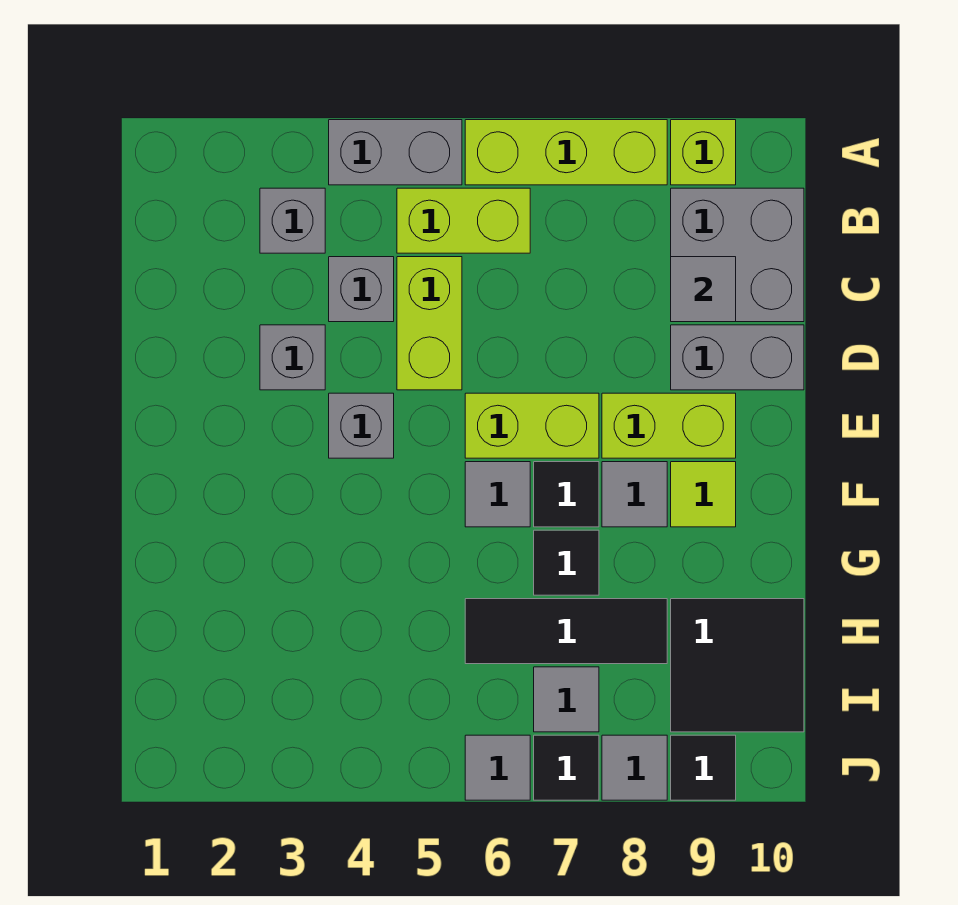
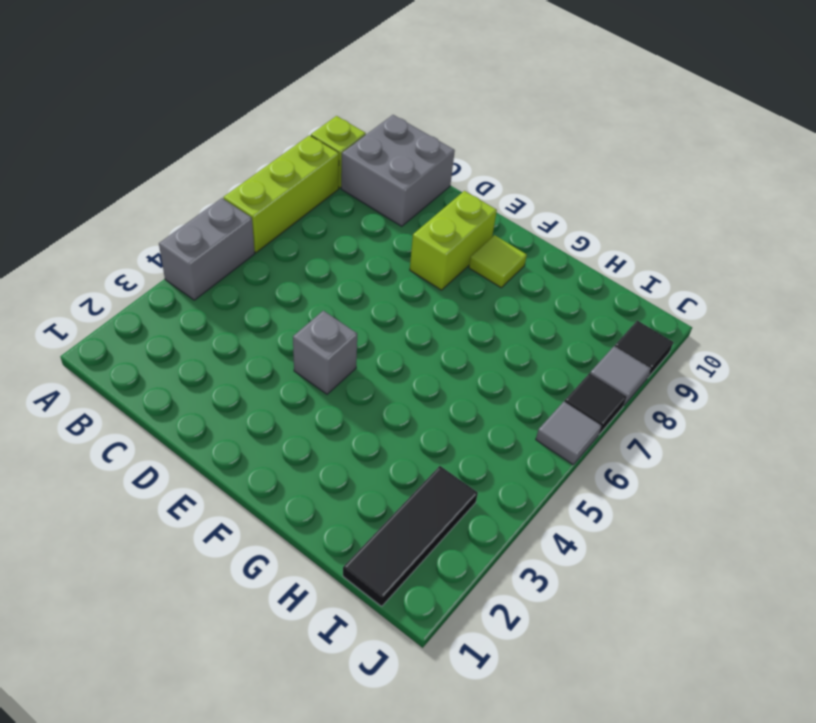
black tile I1:I3 level 1 -> black tile H6:H8 level 1
none -> grey brick B3 level 1
none -> lime brick B5:B6 level 1
none -> grey brick C4 level 1

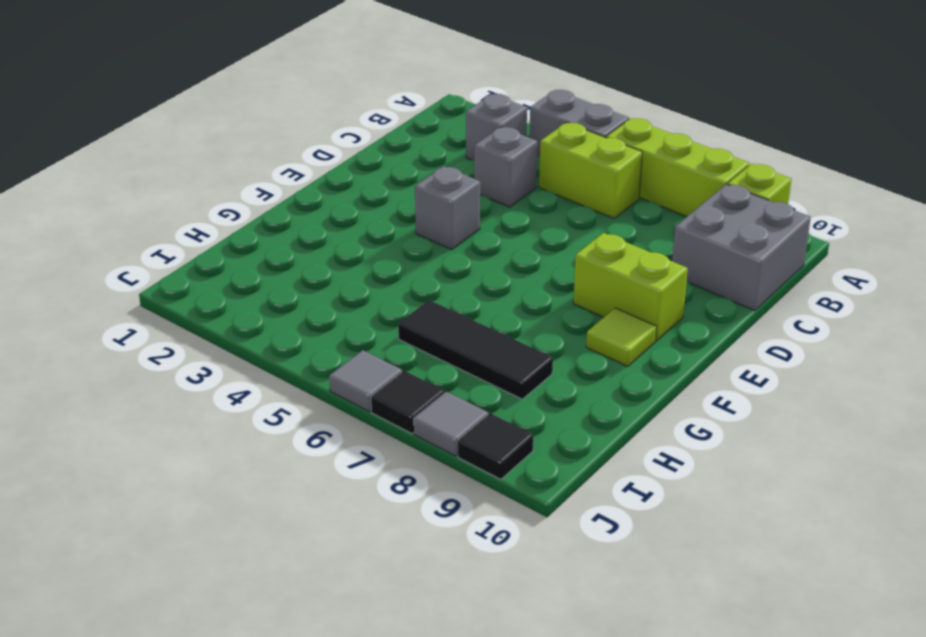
none -> lime brick C5:D5 level 1
none -> grey brick D3 level 1
none -> grey brick D9:D10 level 1

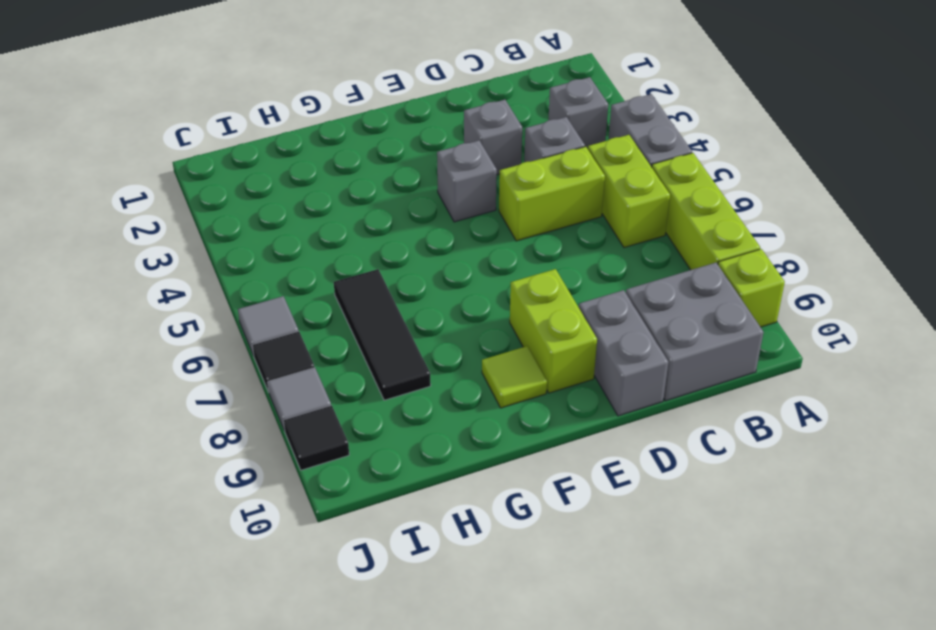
none -> lime brick E6:E7 level 1
none -> grey tile F6 level 1
none -> black tile F7 level 1

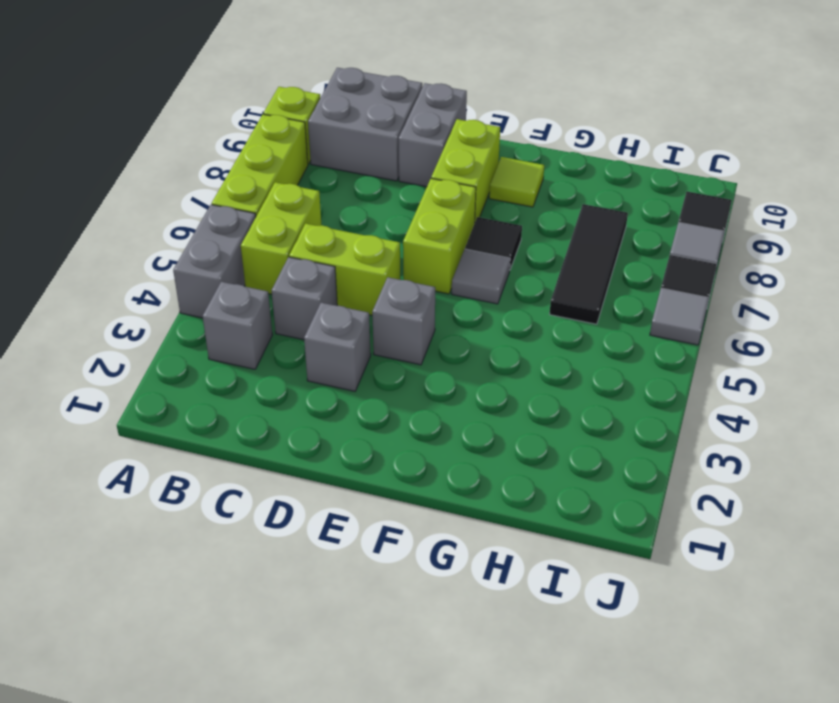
none -> grey tile F8 level 1
none -> black tile G7 level 1
none -> black tile H9:I10 level 1

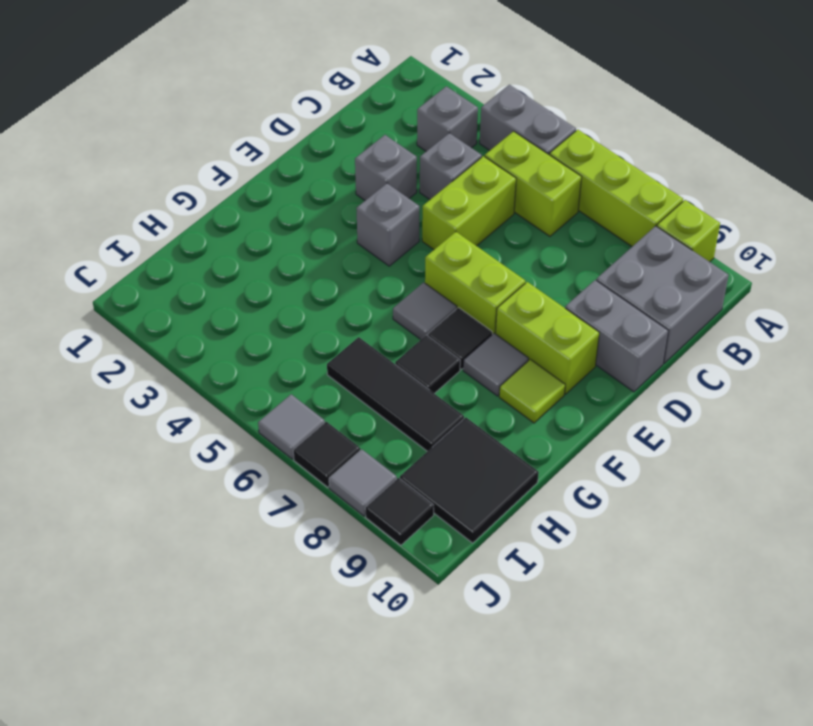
none -> grey tile I7 level 1
none -> grey tile C9 level 2

